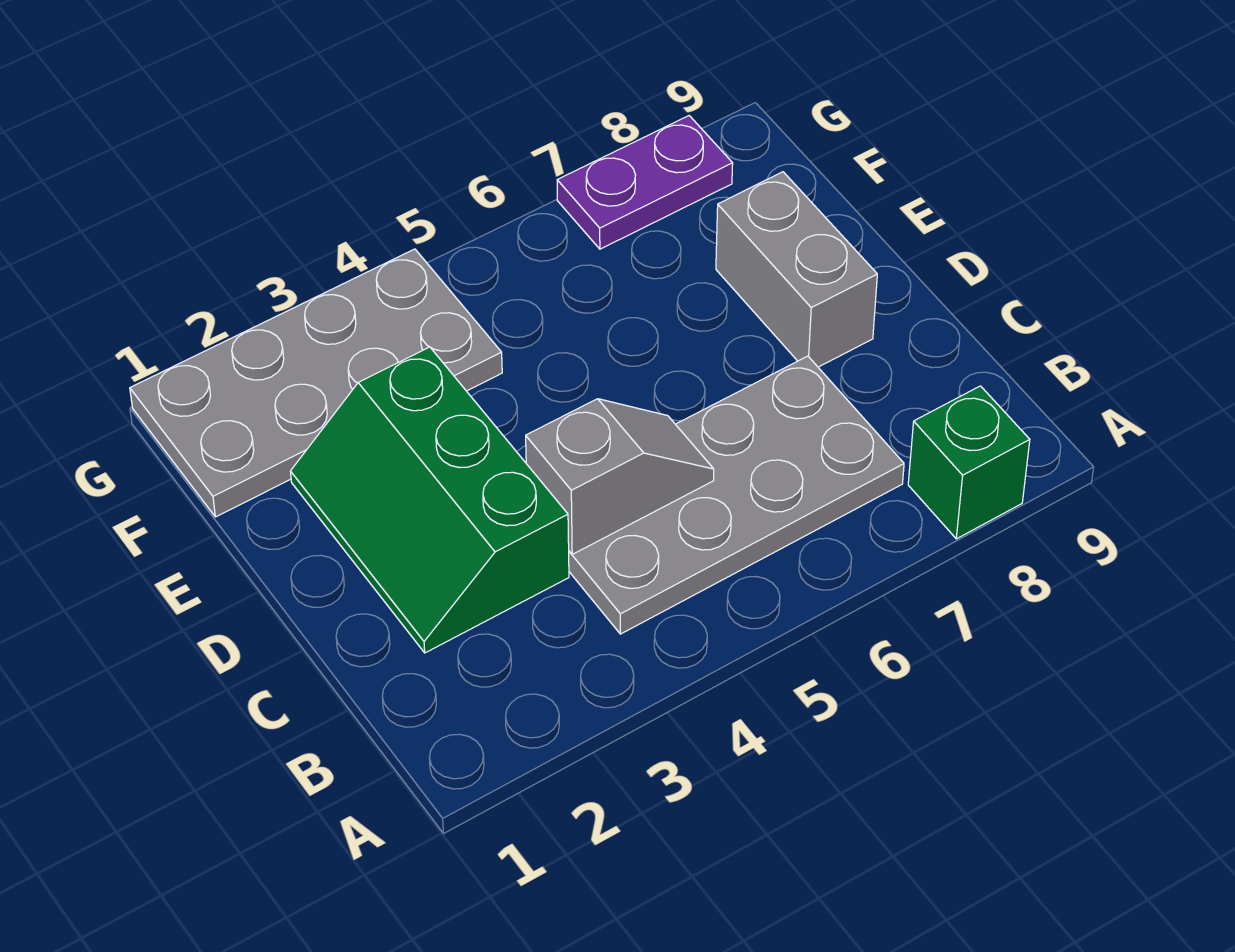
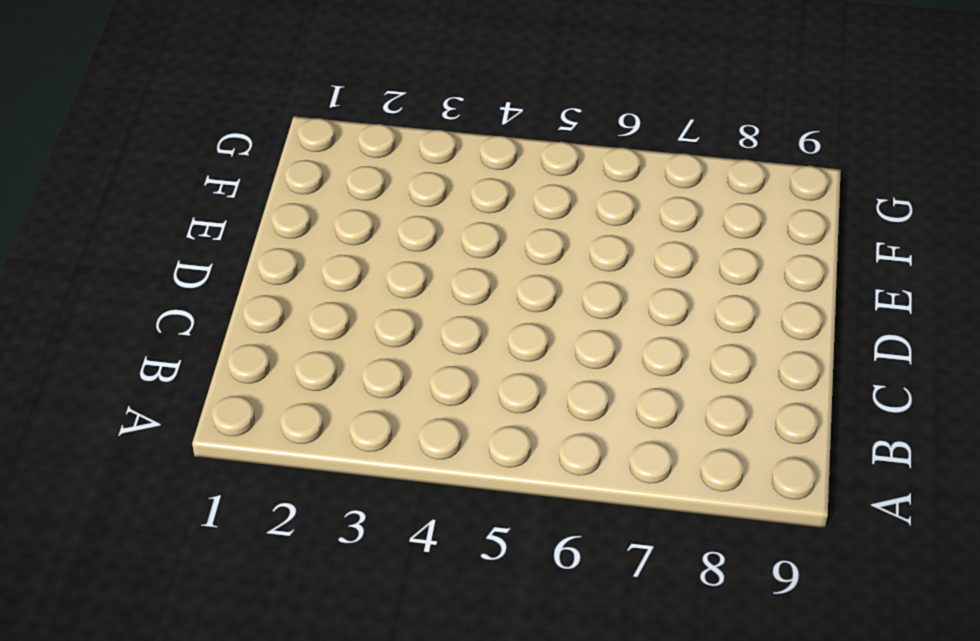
none -> green brick A8 level 1
none -> grey plate B4:C7 level 1

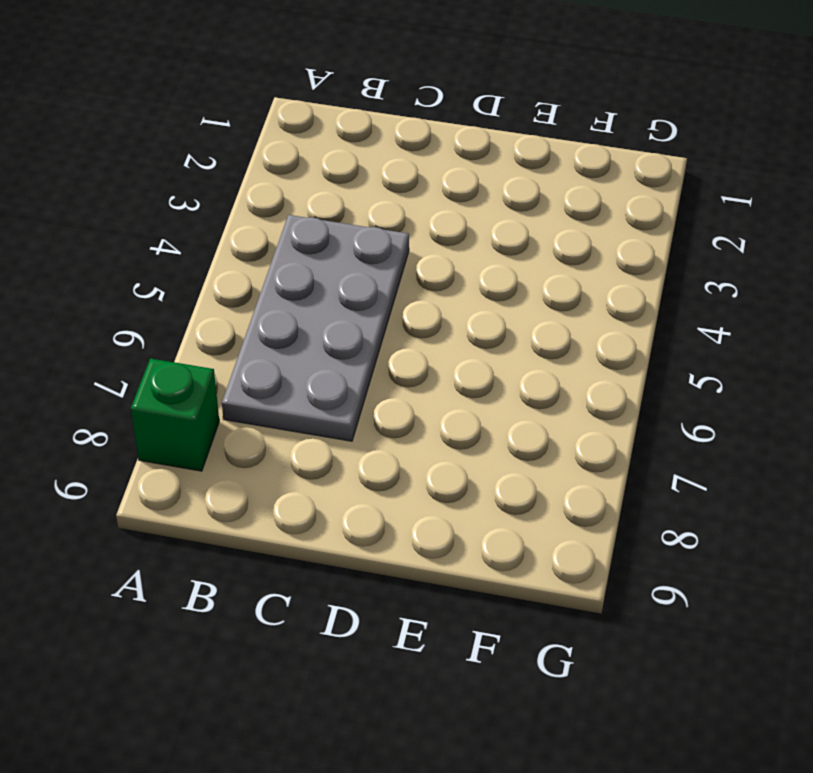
none -> green slope C2:E3 level 1 top 3
none -> grey brick D8:E8 level 1

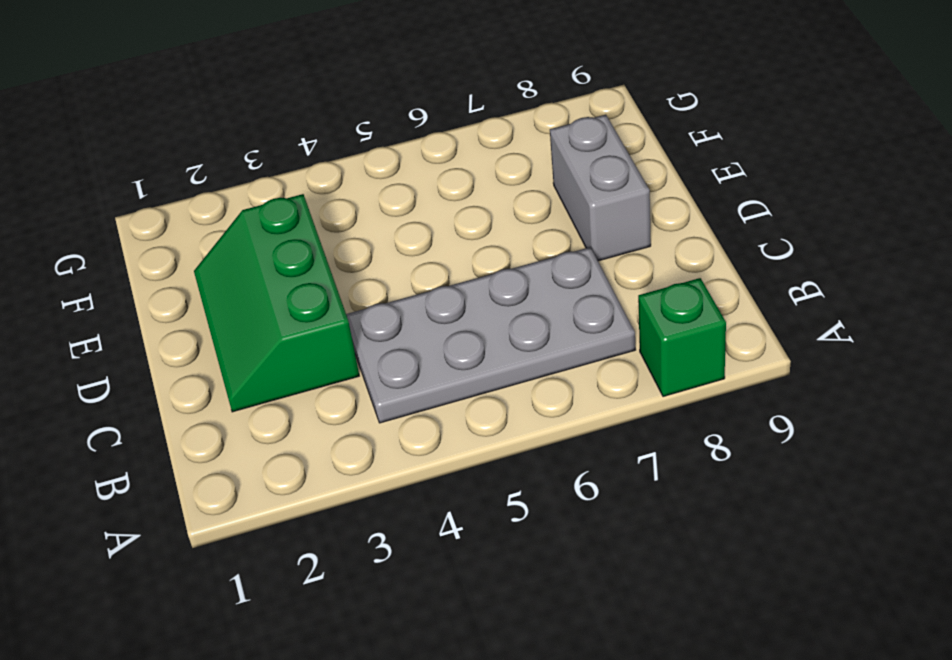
none -> grey plate F1:G4 level 1
none -> purple plate G7:G8 level 1

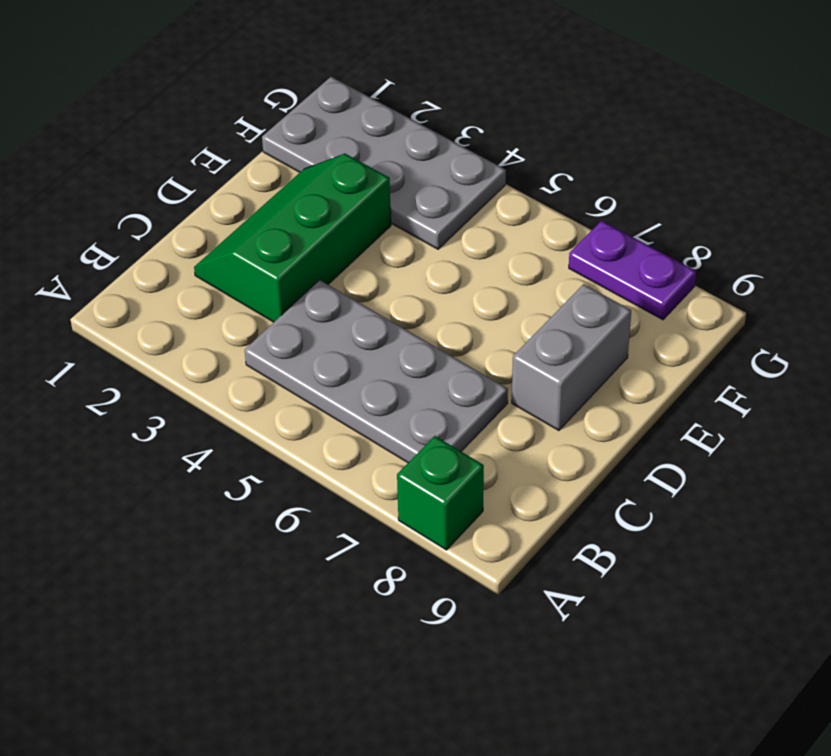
none -> grey slope C4:C5 level 2 top 4

